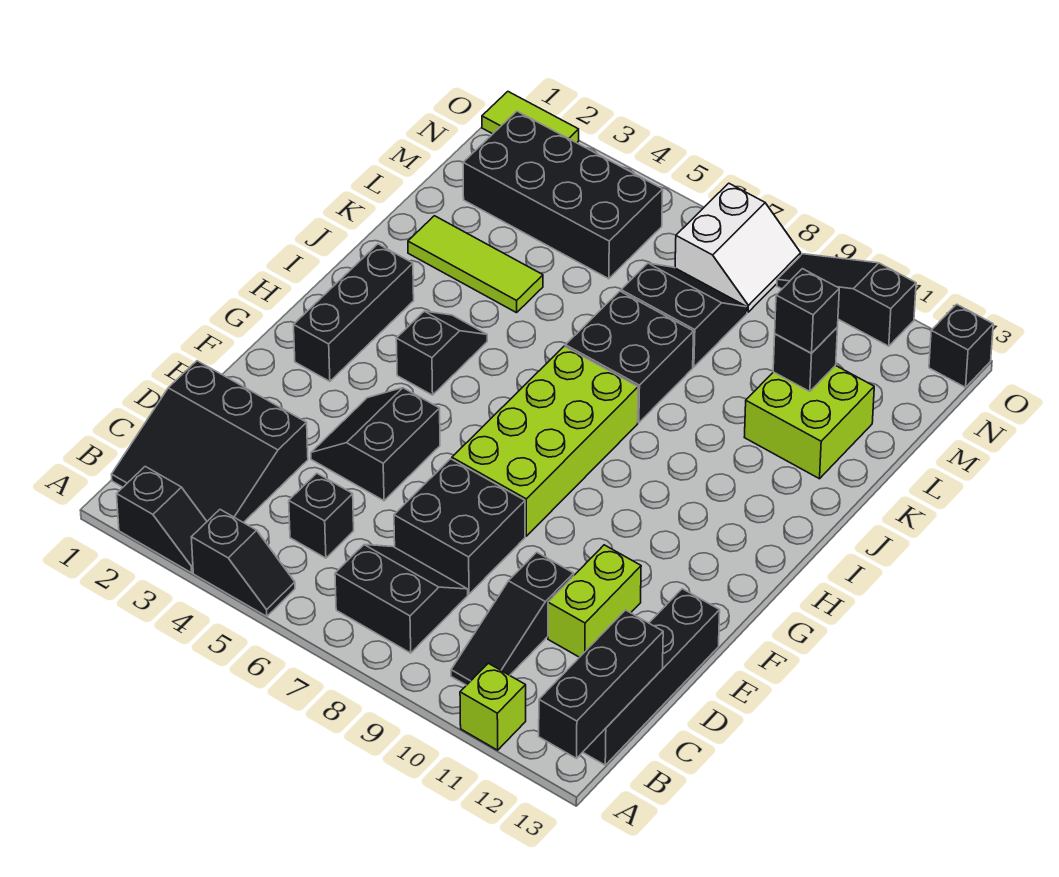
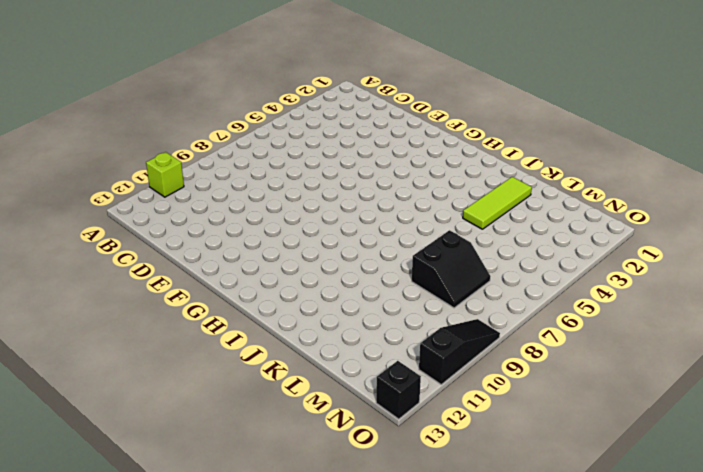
none -> black slope A2:A3 level 1 top 2
none -> black slope A4:A5 level 1 top 4
none -> black slope B1:D3 level 1 top D

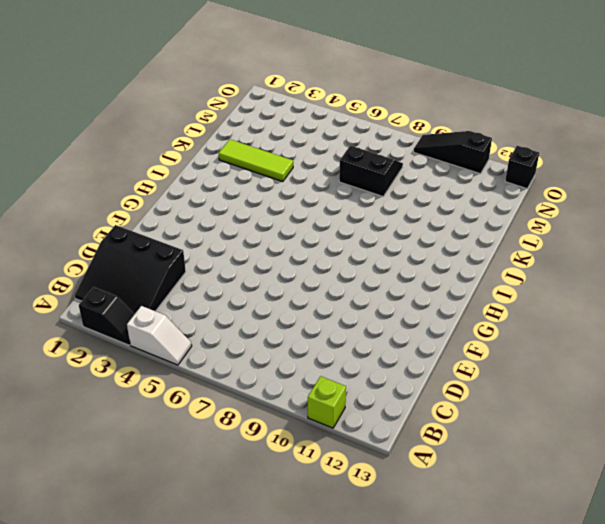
white slope A4:A5 level 1 top 4 -> black slope A4:A5 level 1 top 4
none -> black slope B7:C8 level 1 top B
none -> black slope B10:D10 level 1 top D
none -> black brick B13:E13 level 1

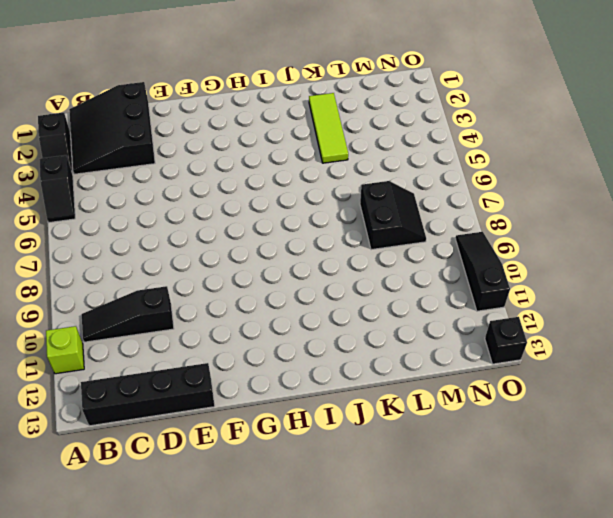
none -> black slope B7:C8 level 1 top B
none -> black brick C5 level 1
none -> black brick D7:E8 level 1

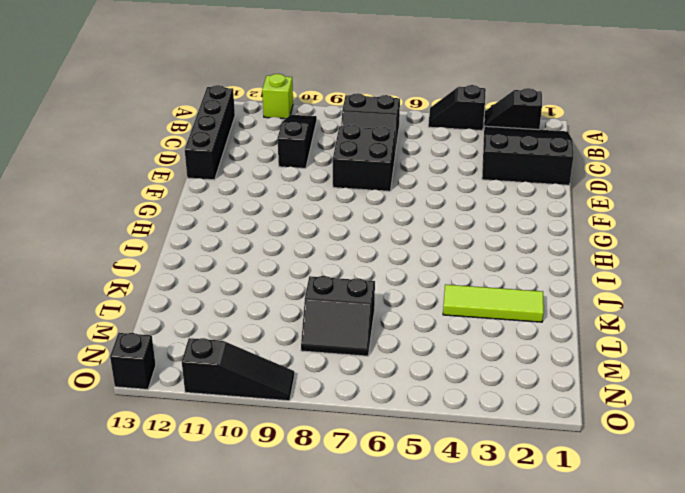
none -> black brick C5 level 1
none -> lime brick D11:E11 level 1
none -> black slope E4:F5 level 1 top 5

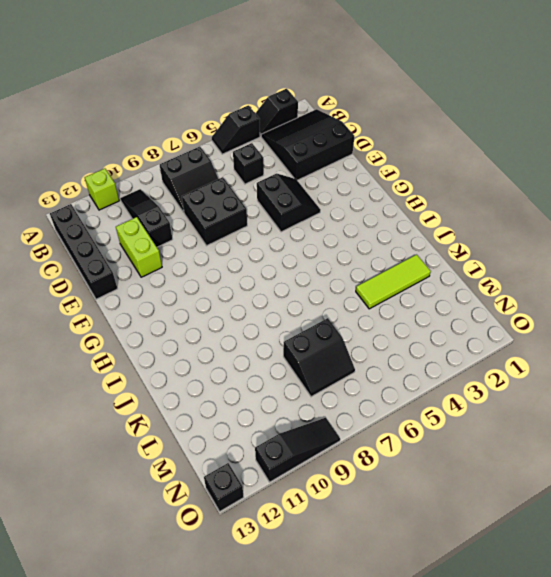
none -> lime brick F7:I8 level 1
none -> black brick G2:I2 level 1
none -> black slope H4:I4 level 1 top H

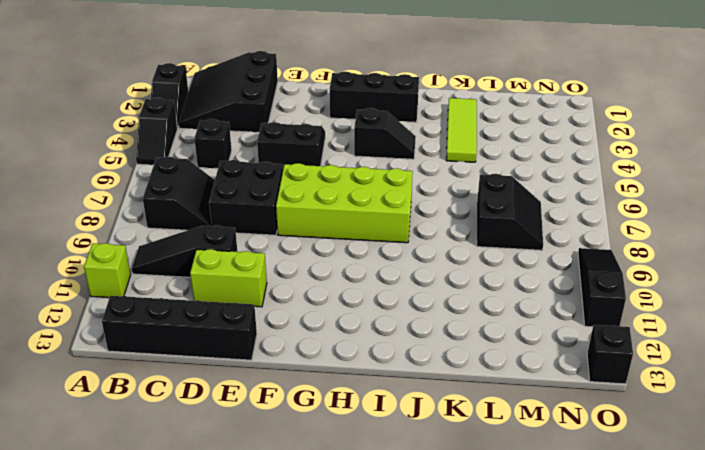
none -> black brick J7:K8 level 1
none -> lime brick K11:L12 level 1
none -> black brick M2:N5 level 1

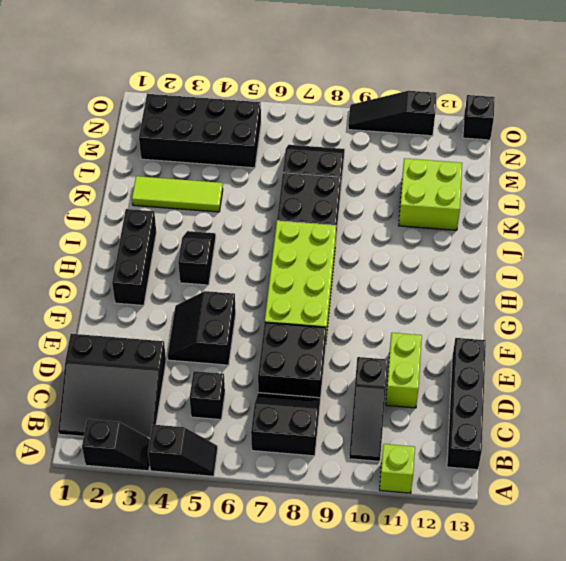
none -> white slope N7:O8 level 1 top 7
none -> lime tile O1:O2 level 1
none -> black brick A13:C13 level 2

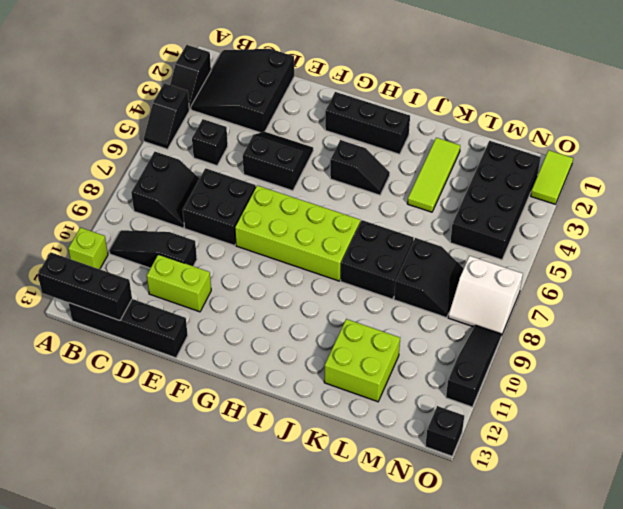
none -> black brick L11 level 2
none -> black brick L11 level 3

